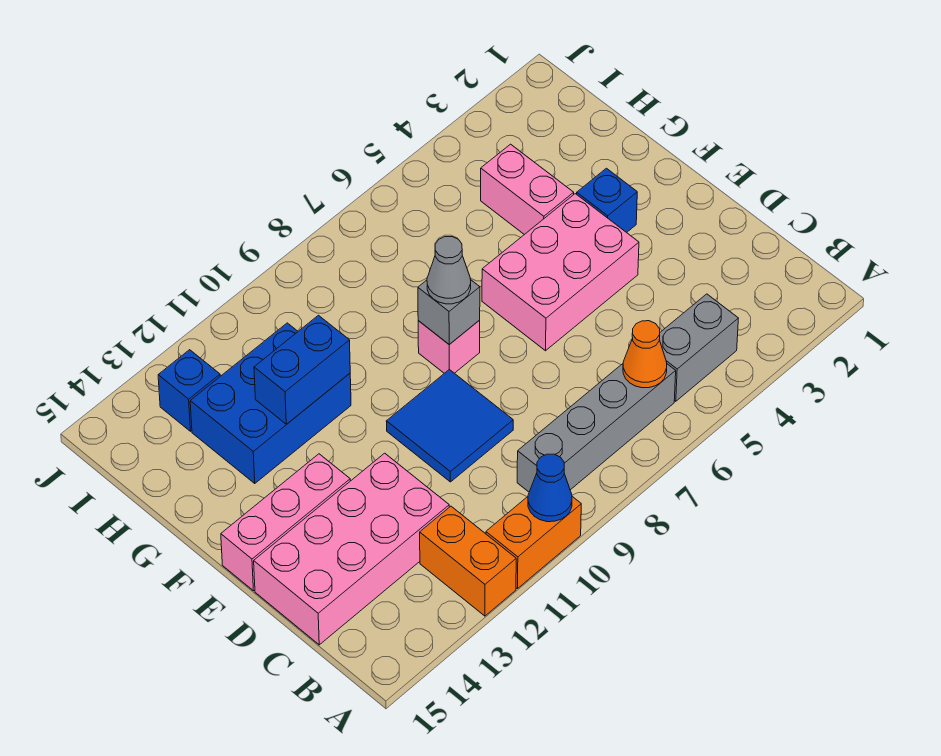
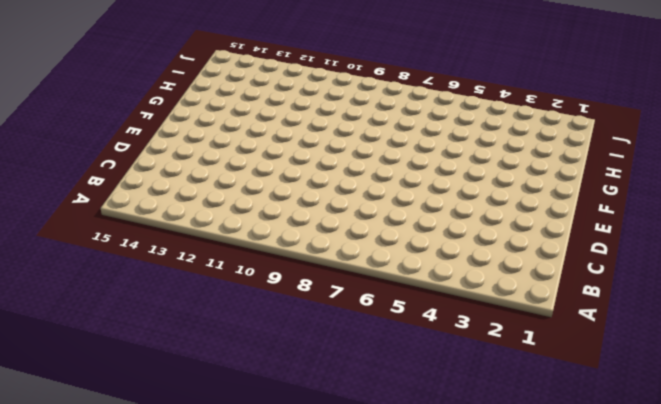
none -> orange brick A10:A11 level 1
none -> orange brick A12:B12 level 1
none -> grey brick B4:B5 level 1

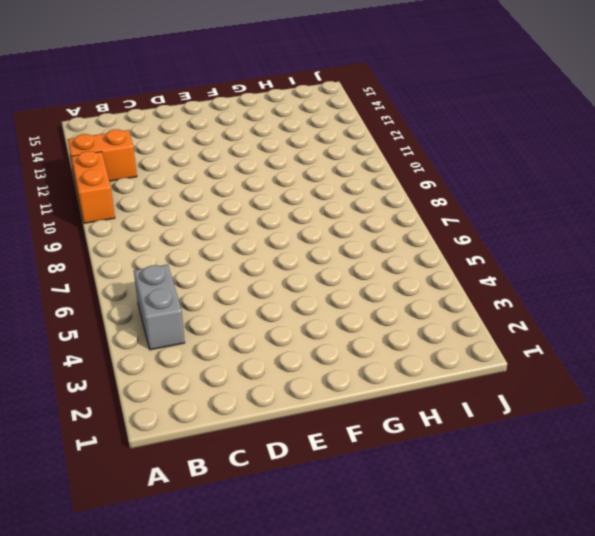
none -> grey brick B6:B9 level 1
none -> pink brick C12:D15 level 1
none -> blue tile D9:E10 level 1

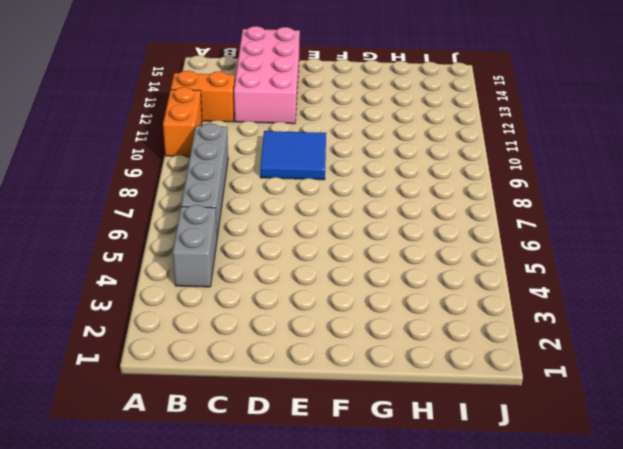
none -> pink brick E4:F6 level 1
none -> pink brick E13:E15 level 1
none -> blue brick F3 level 1

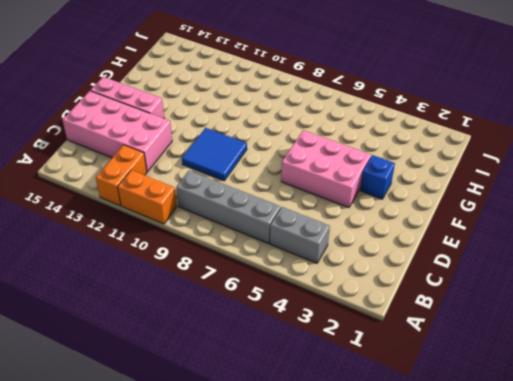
none -> pink brick F8 level 1
none -> pink brick G4:H4 level 1
none -> blue brick G11:H13 level 1

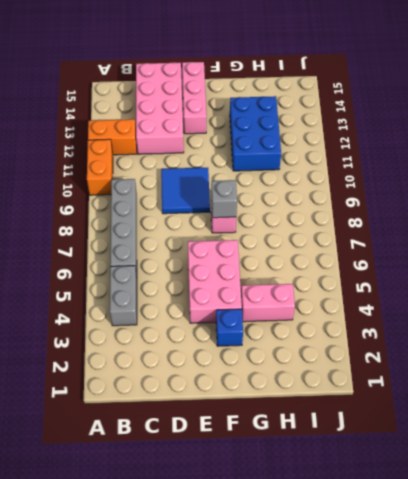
none -> blue brick I13 level 1
none -> blue cone A10 level 2
none -> orange cone B6 level 2

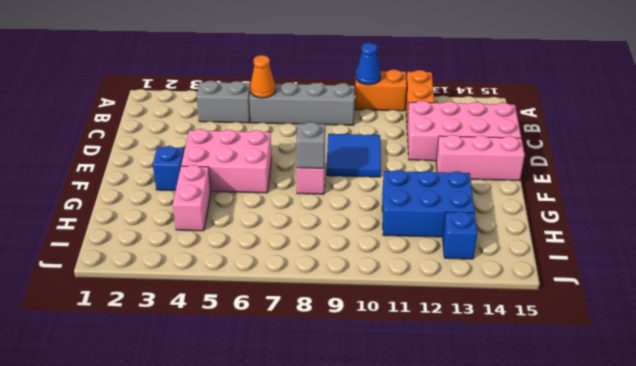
none -> blue brick G11:G12 level 2
none -> grey cone F8 level 3

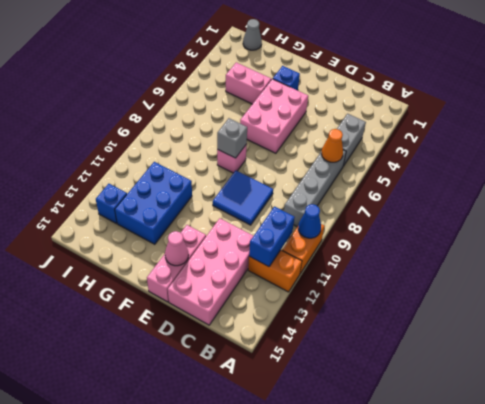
blue brick B11:B12 level 2 -> blue brick G11:G12 level 2
pink cone E14 level 2 -> none
grey cone I1 level 1 -> grey cone F8 level 3

